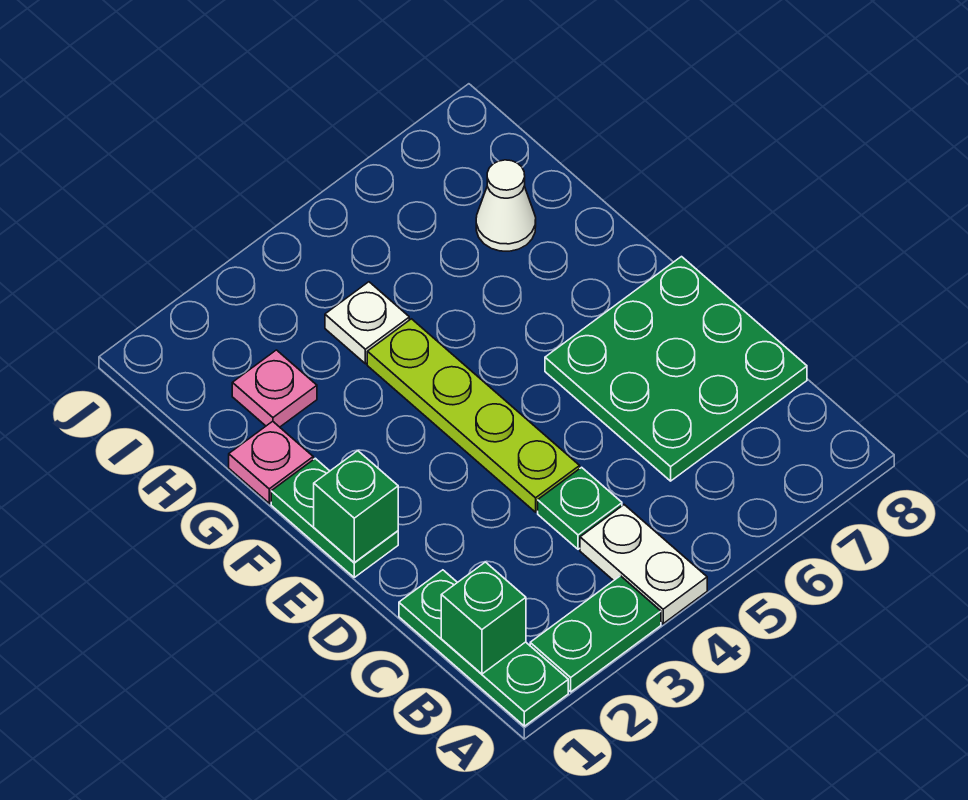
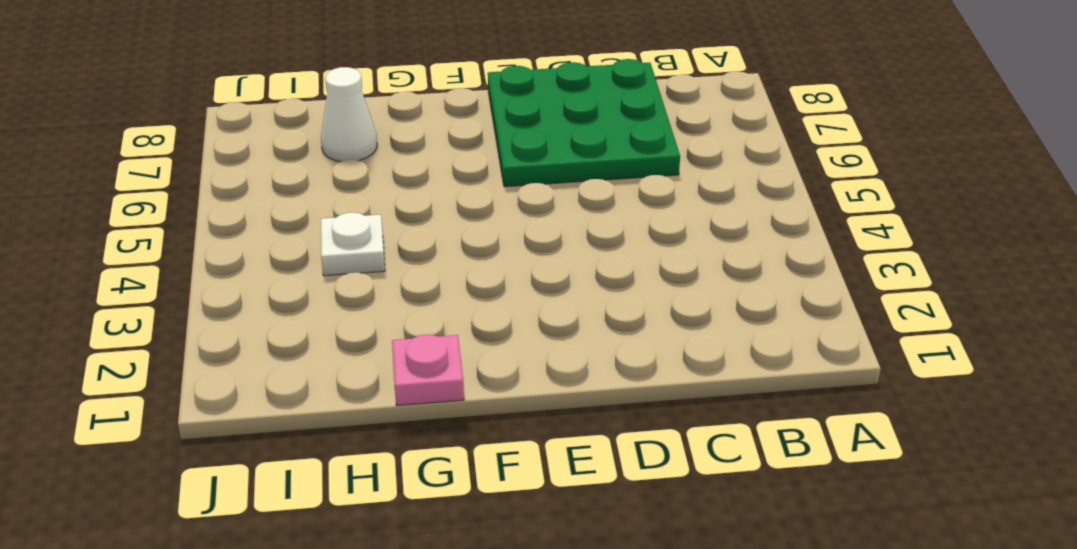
none -> green plate A1:C1 level 1
none -> green plate A2:A3 level 1
none -> white plate A4:B4 level 1

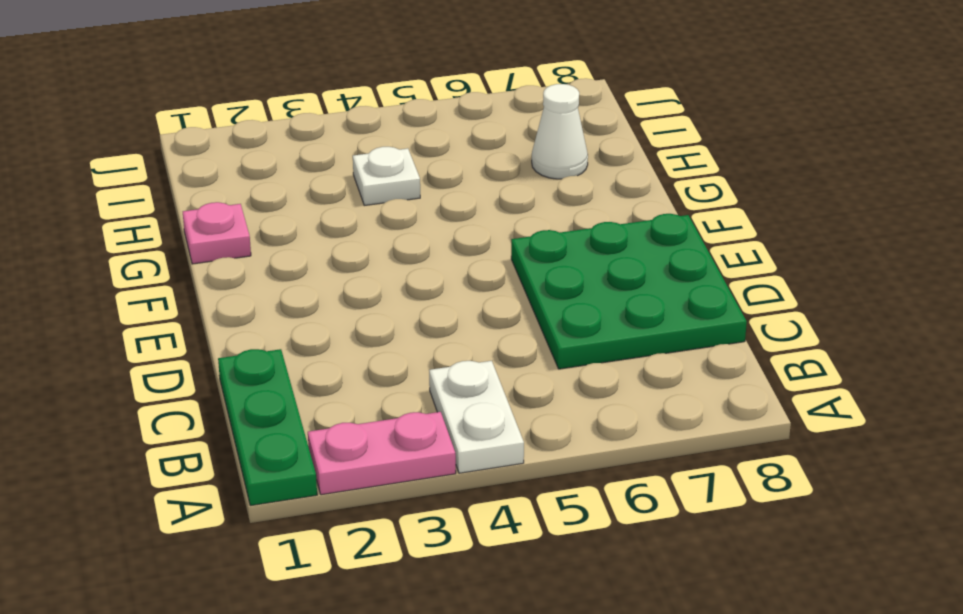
pink plate A2:A3 level 1 -> green plate A2:A3 level 1
none -> green plate C4 level 1
none -> lime plate D4:G4 level 1
none -> green plate E1:F1 level 1

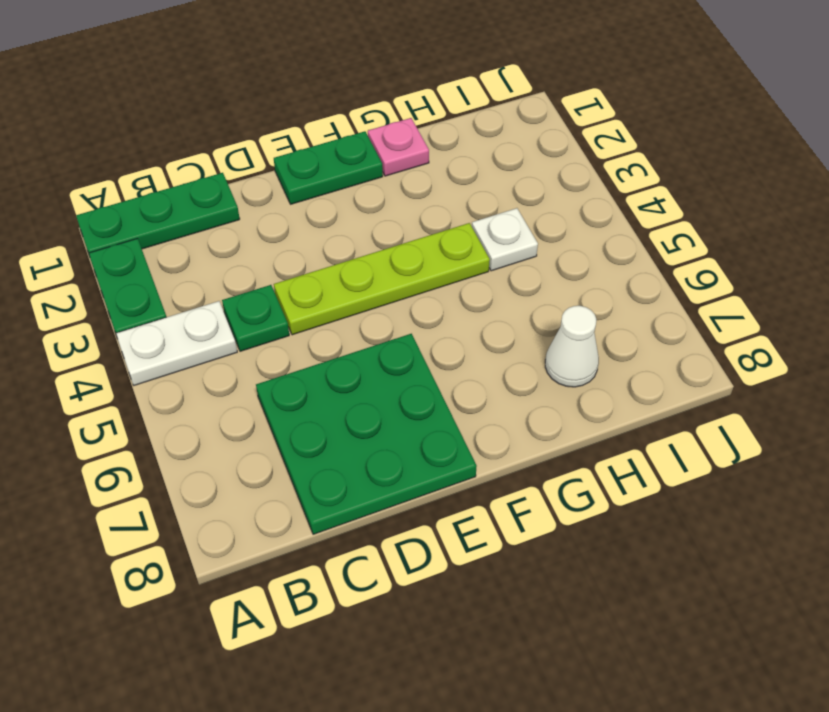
none -> pink plate H2 level 1
none -> green brick B1 level 2
none -> green brick E1 level 2

